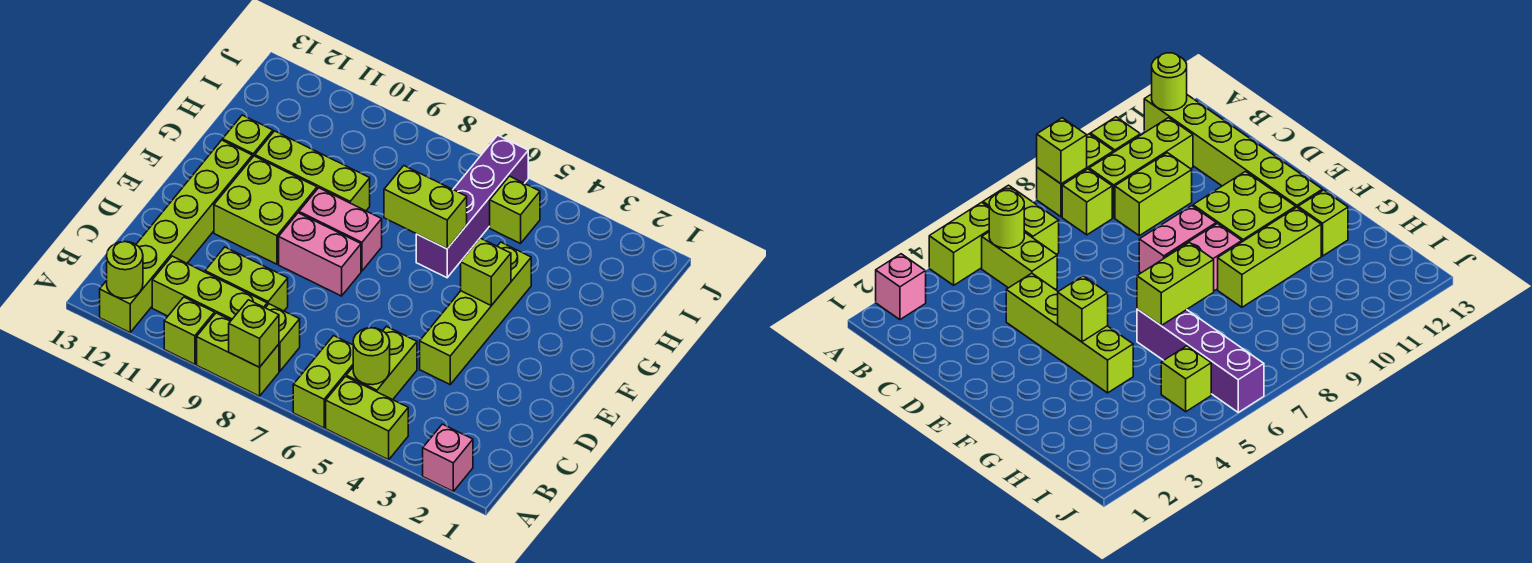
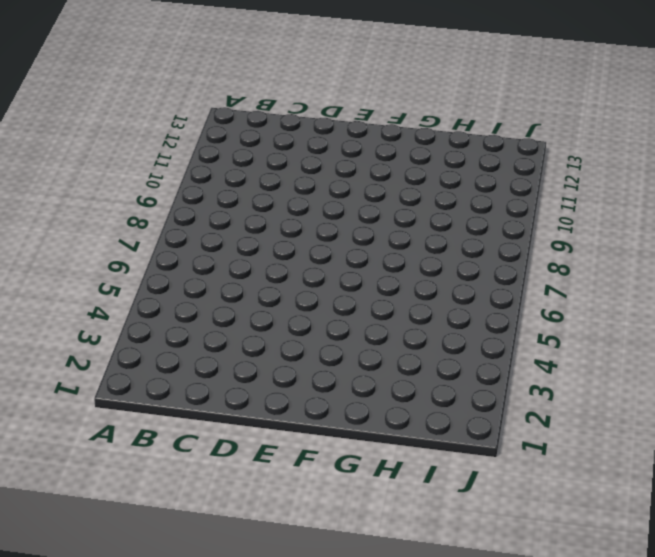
none -> pink brick A2 level 1
none -> lime brick A4:A5 level 1
none -> lime brick A6:B6 level 1

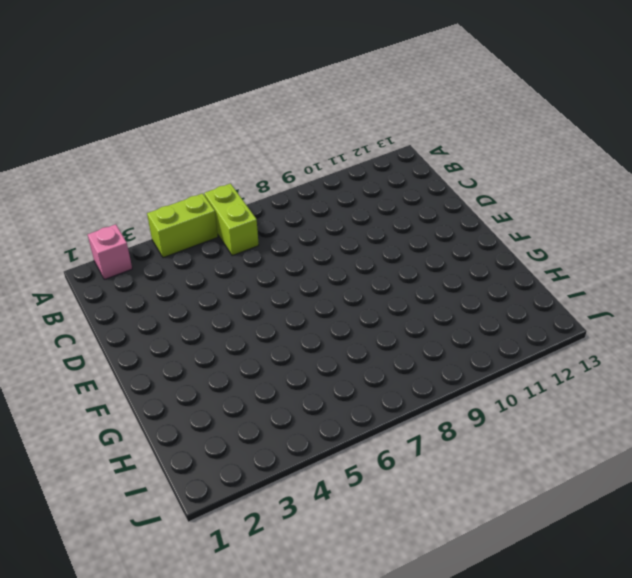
none -> lime brick A8:A9 level 1
none -> lime brick A10 level 1
none -> lime brick A12:F12 level 1

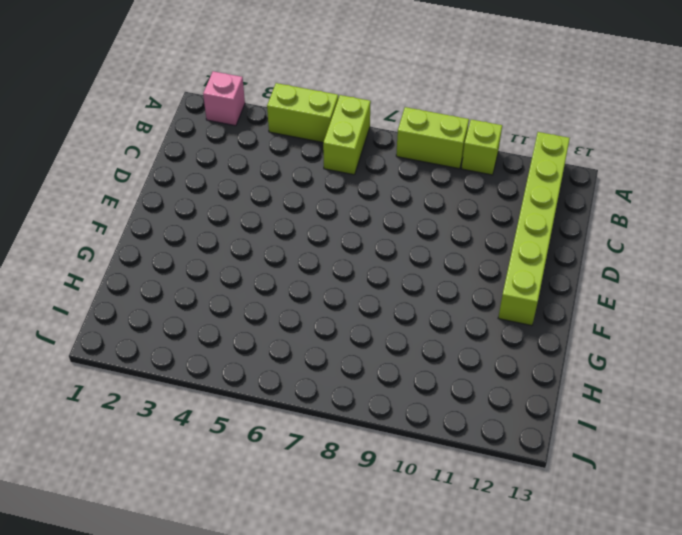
none -> lime brick B5:C5 level 1
none -> lime brick B8 level 1
none -> lime brick B9:B11 level 1

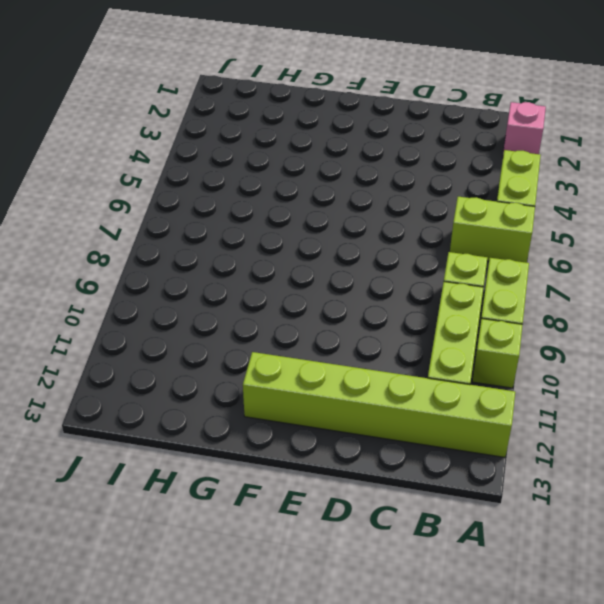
none -> lime brick B5:C5 level 1
none -> lime brick C9:C10 level 1
none -> lime brick D4:G4 level 1

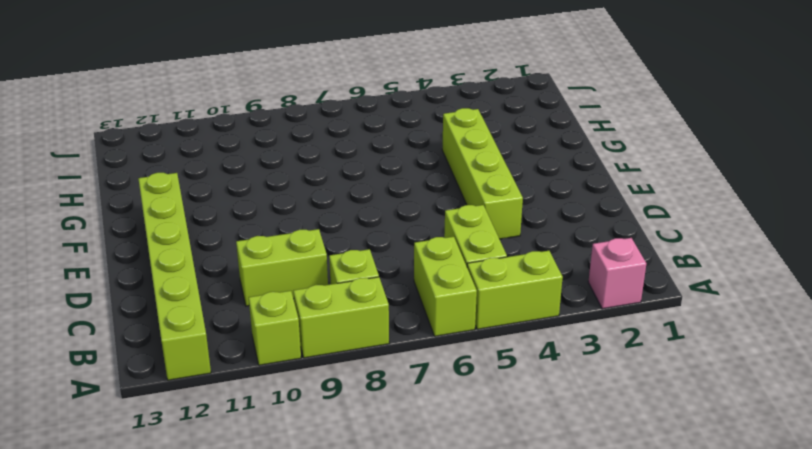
none -> lime brick B9:B11 level 1
none -> pink brick E8:E9 level 1
none -> lime brick E10:F11 level 1

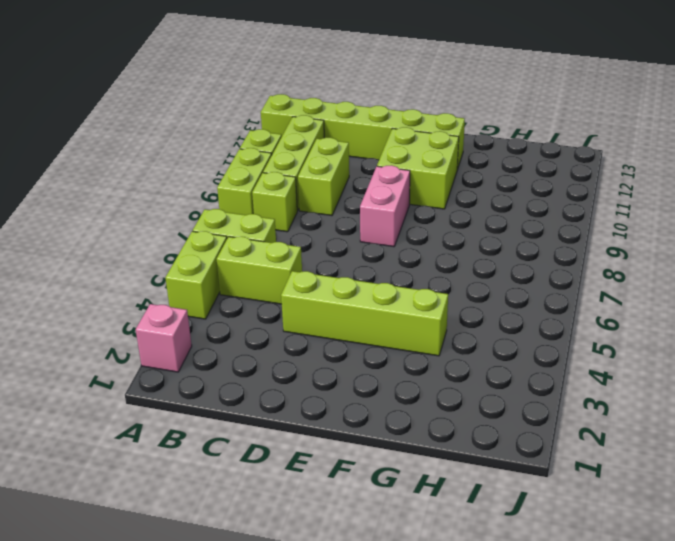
none -> pink brick F8:F9 level 1
none -> purple brick G6:J6 level 1
none -> lime brick G9:G11 level 1

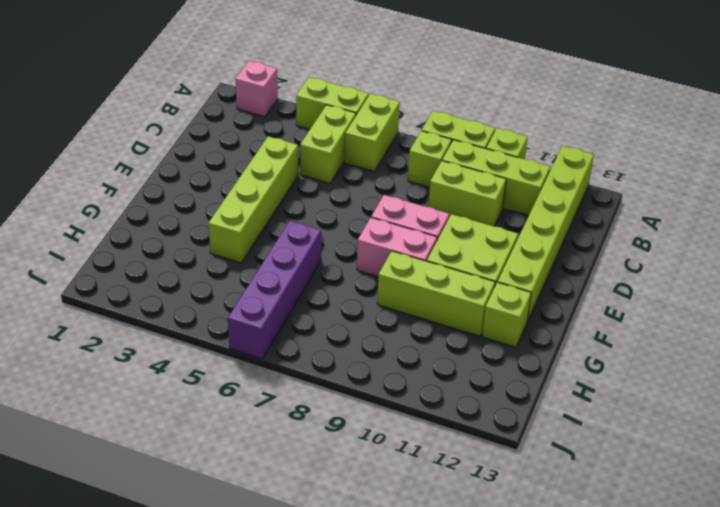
none -> lime brick I5 level 1
none -> lime brick A8 level 2
none -> lime round brick A12 level 2

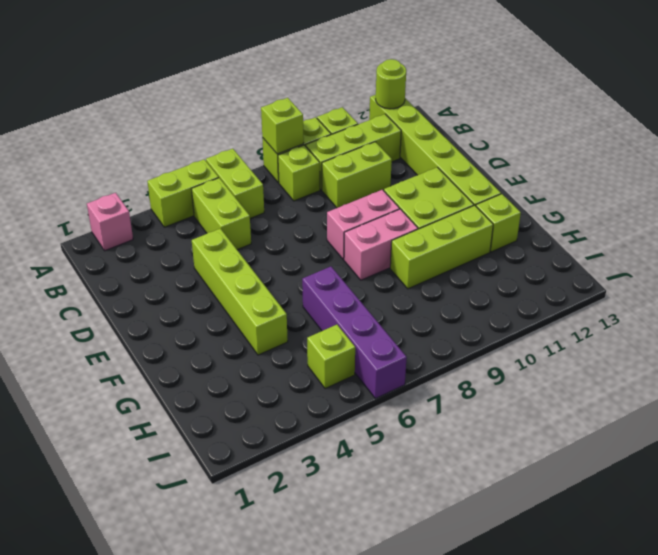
none -> lime round brick B5 level 2
none -> lime brick F4 level 2
none -> lime brick G6:G7 level 2

